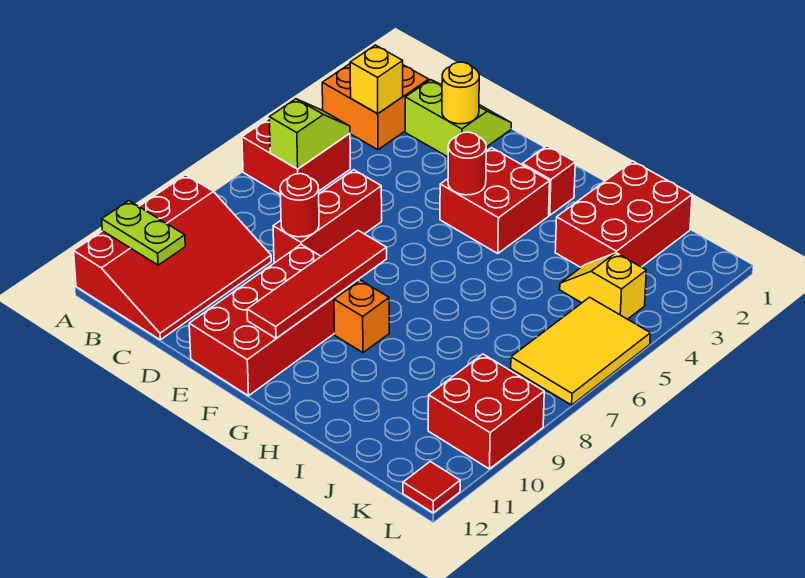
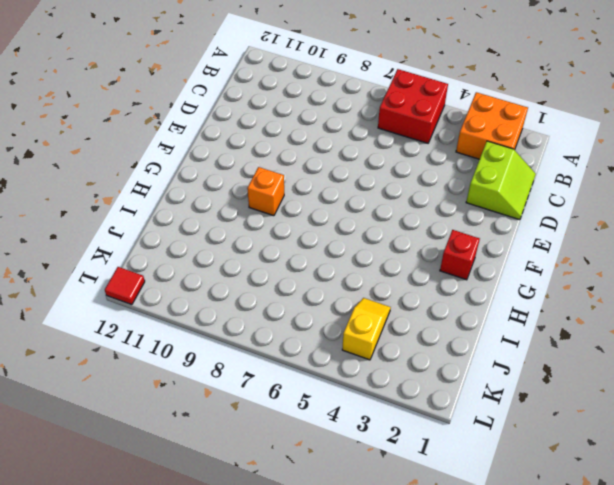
none -> red slope A9:C12 level 1 top A
none -> red brick D6:D8 level 1
none -> red brick E9:F12 level 1

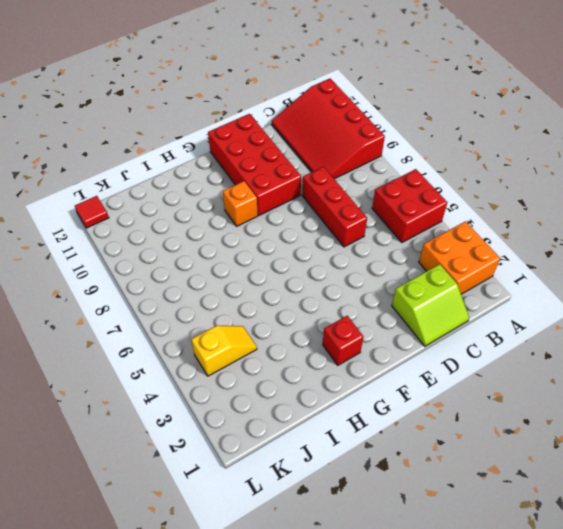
none -> red brick F3:G4 level 1
none -> red brick I1:J3 level 1
none -> yellow tile K5:L7 level 1

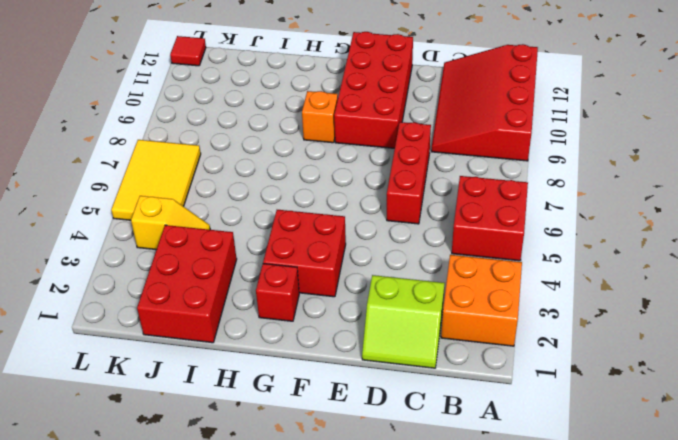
none -> red brick K9:L10 level 1
none -> lime plate A11:B11 level 2
none -> yellow brick B3 level 2

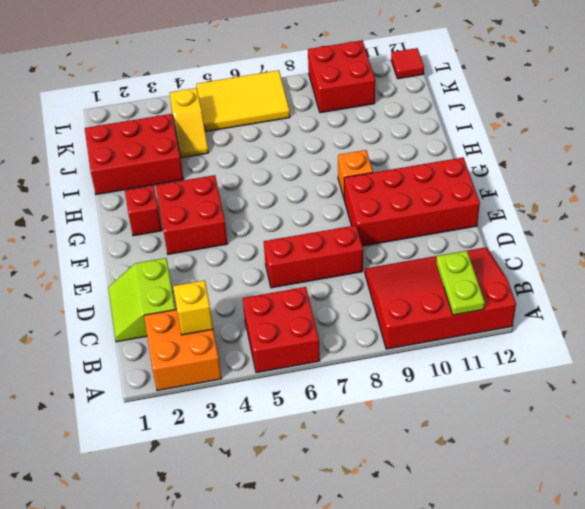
none -> lime slope B5:B6 level 2 top 6
none -> yellow round brick D2 level 2
none -> red round brick D8 level 2

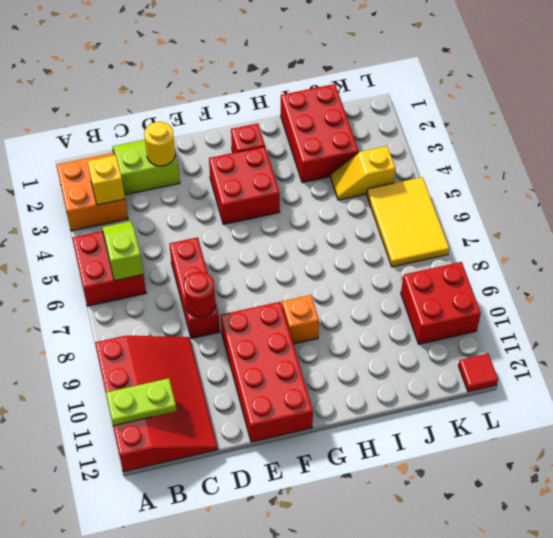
none -> red round brick F4 level 2
none -> red tile F8:F11 level 2

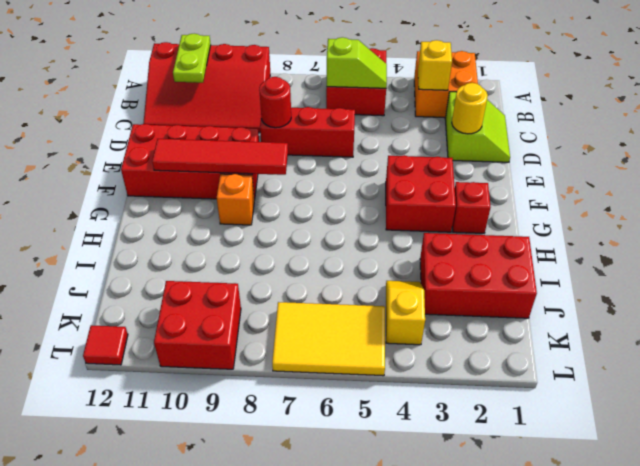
none -> red round brick F4 level 2

